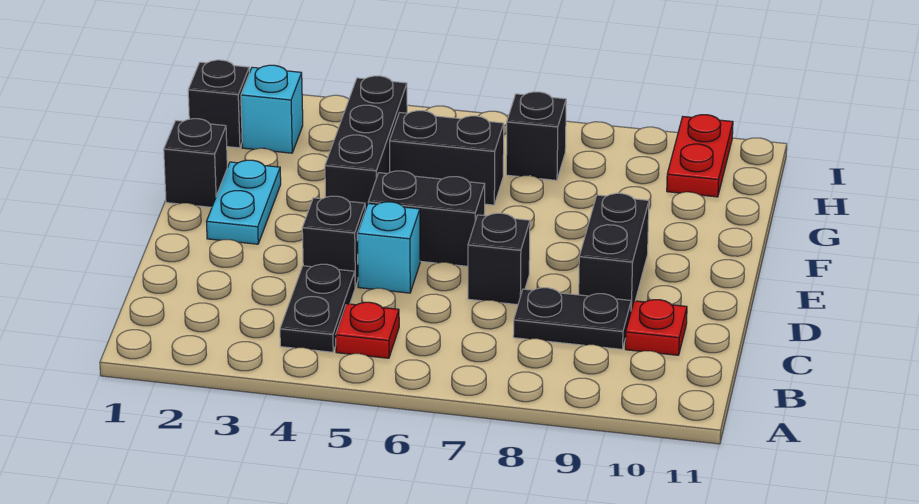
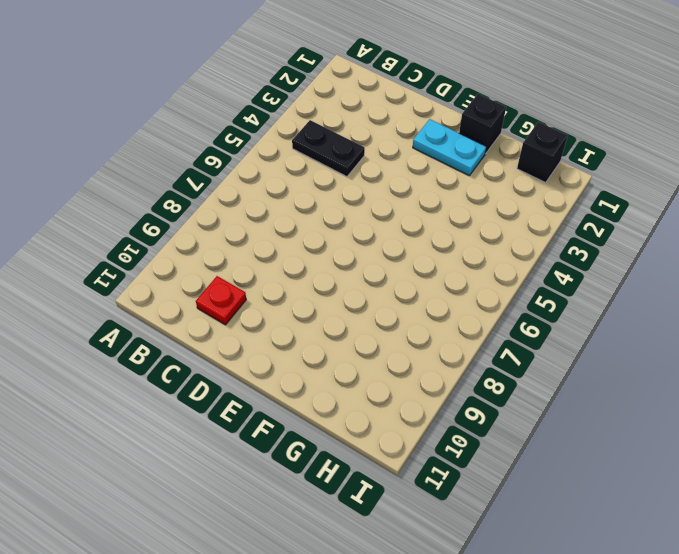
none -> red plate B5 level 1
none -> black plate C8:C9 level 1
none -> black brick D4 level 1

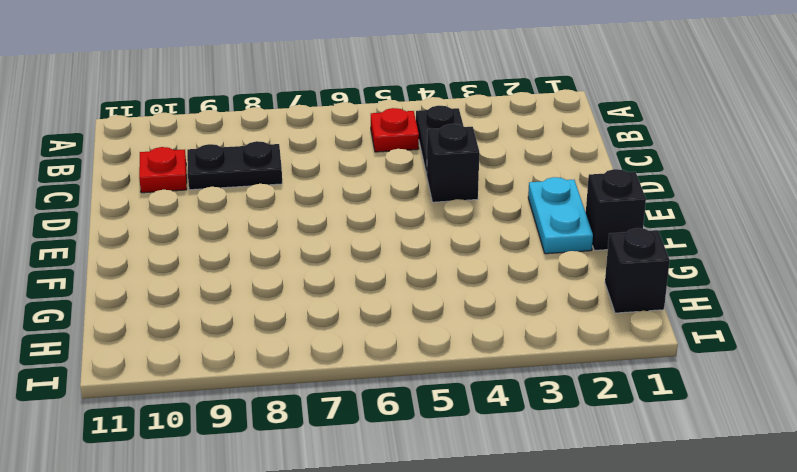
none -> cyan brick D5 level 1
none -> black brick D7 level 1
none -> black brick D9:E9 level 1

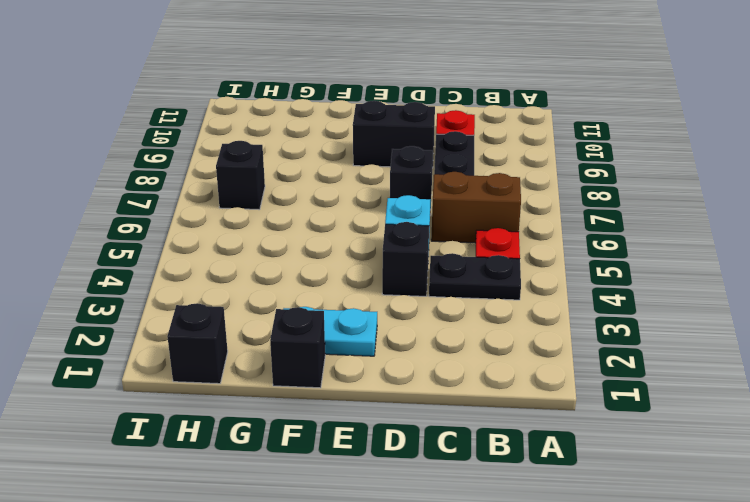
brown brick B6:C6 level 1 -> none
none -> black brick E5:E6 level 1
none -> black brick F4:H4 level 1
none -> black brick G5:G6 level 1

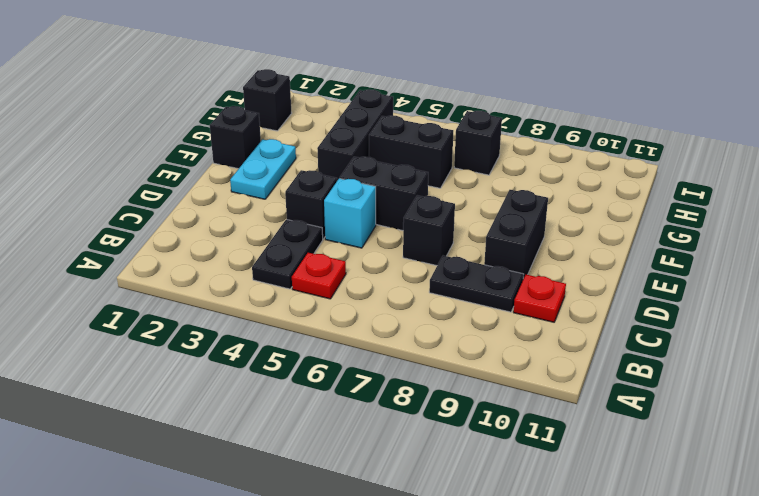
none -> cyan brick H2 level 1
none -> red plate H10:I10 level 1

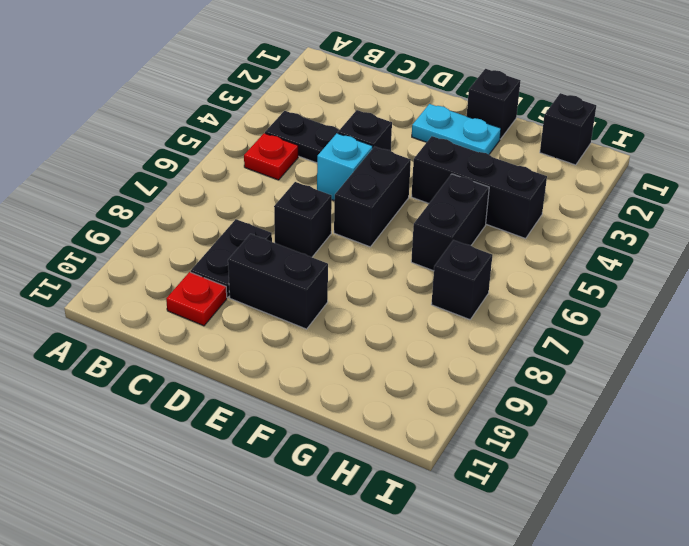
none -> cyan brick H2 level 1
none -> red plate H10:I10 level 1

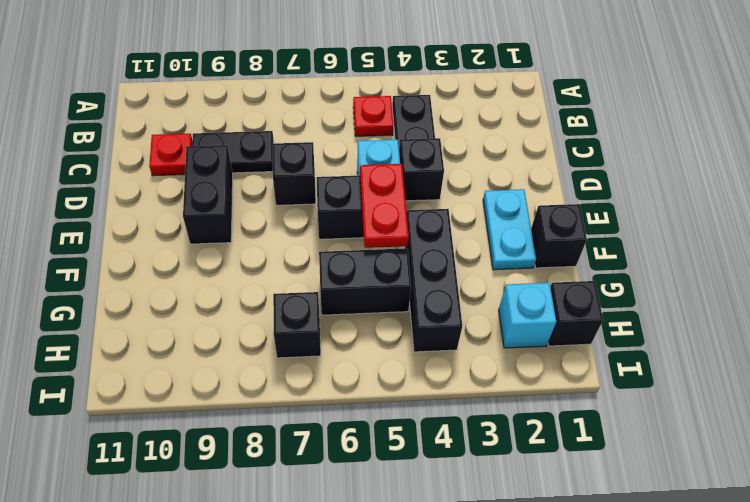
red plate E5:F5 level 2 -> red plate H10:I10 level 1

